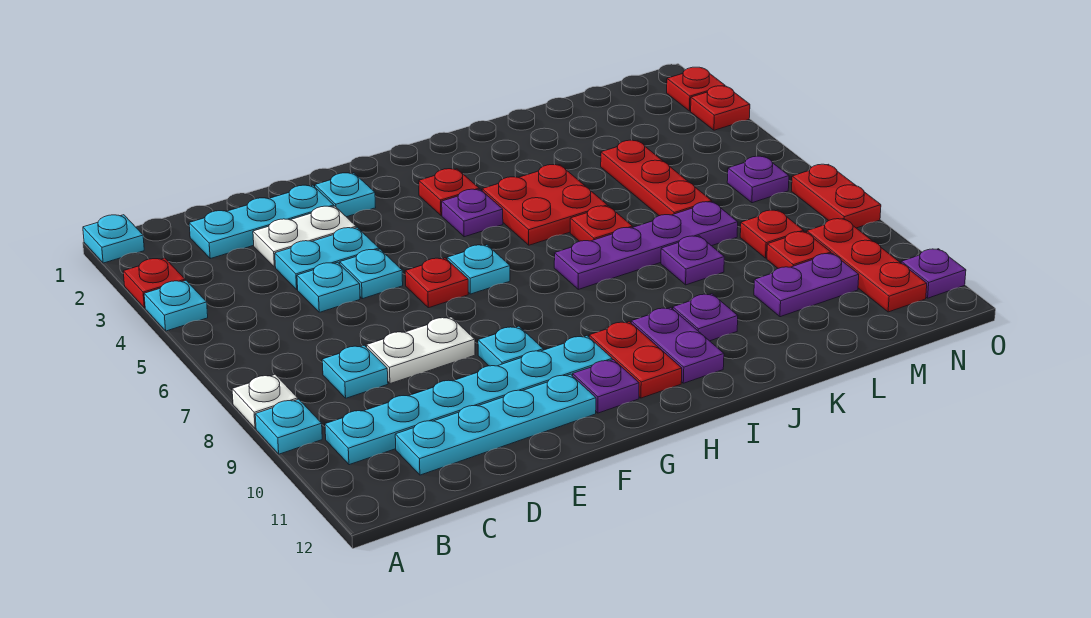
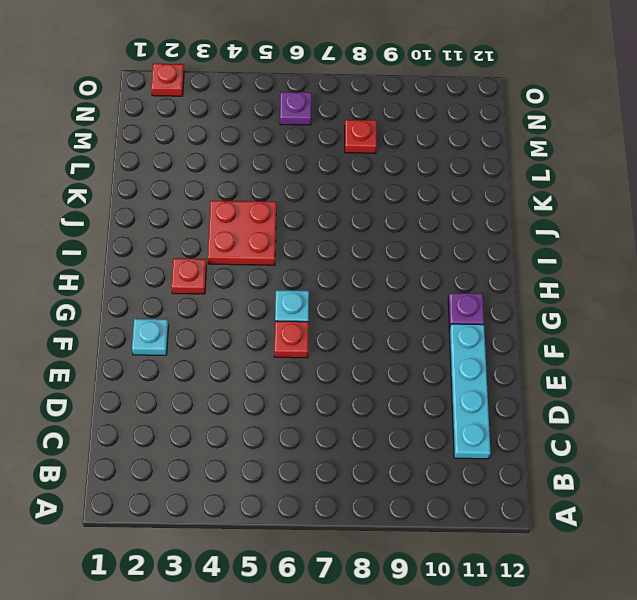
none -> cyan plate A1 level 1
none -> red plate A3 level 1
none -> cyan plate A4 level 1
none -> white plate A8 level 1

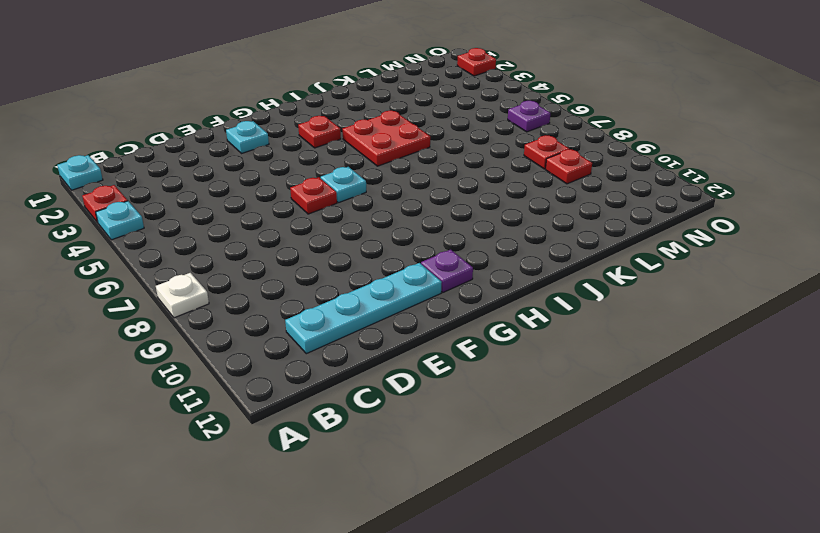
none -> cyan plate A9 level 1
none -> cyan plate B10:G10 level 1
none -> cyan plate C2:E2 level 1
none -> cyan plate C8 level 1

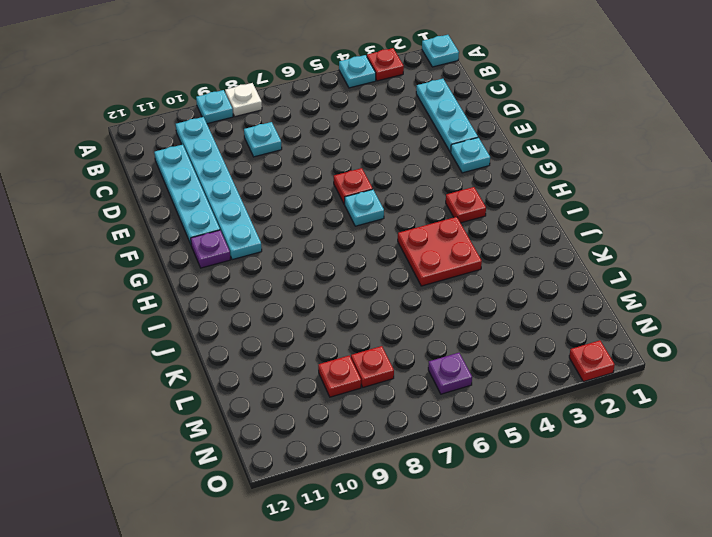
none -> white plate D3:E3 level 1
none -> cyan plate D4:E4 level 1
none -> cyan plate D5 level 1
none -> white plate D8:E8 level 1

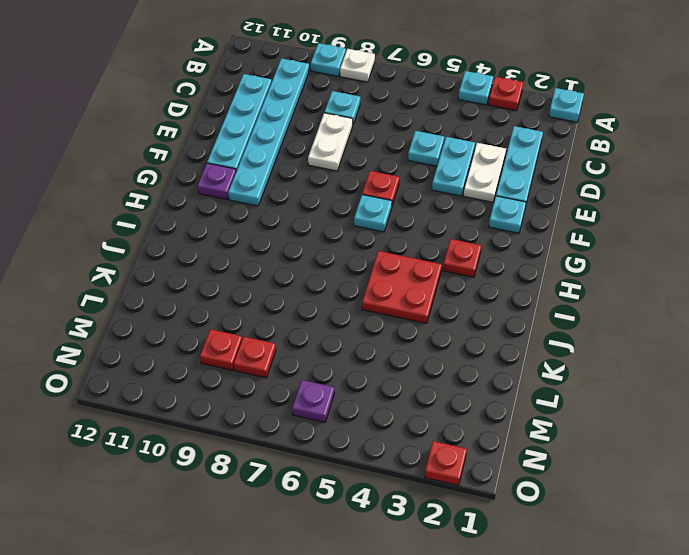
none -> cyan plate E5 level 1
none -> cyan plate F9 level 1
none -> purple plate H4 level 1
none -> red plate H10:H11 level 1

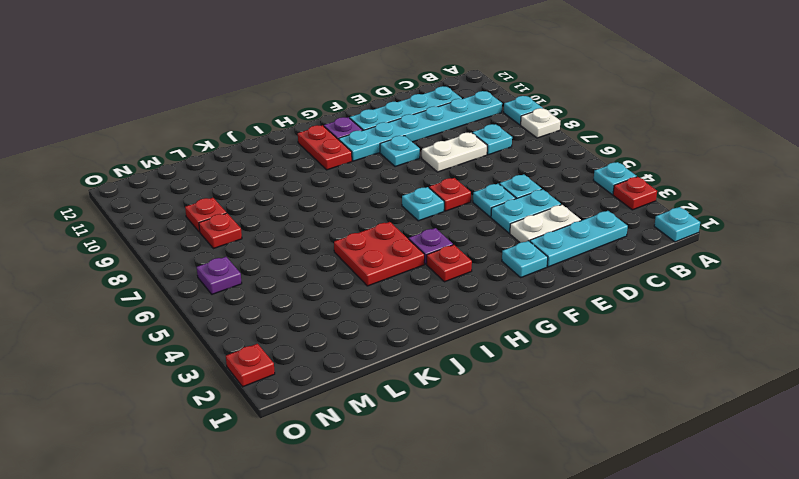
none -> purple plate I7:L7 level 1
none -> purple plate I10:I11 level 1
none -> red plate J6 level 1
none -> purple plate J10 level 1

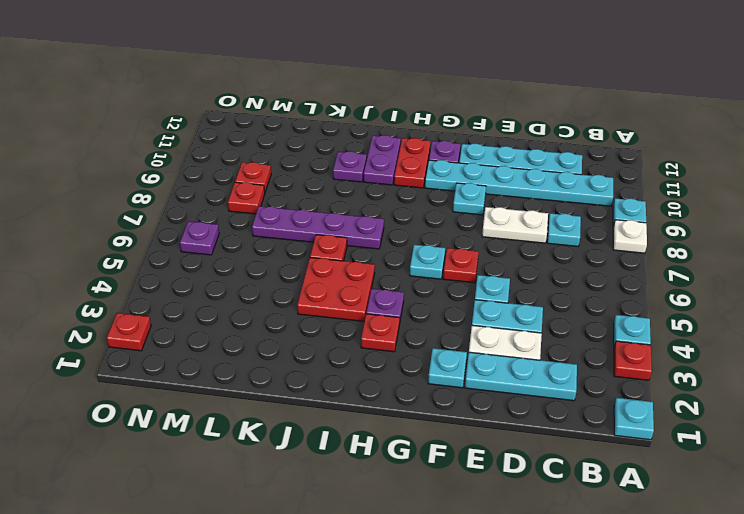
none -> cyan plate D5 level 1
none -> purple plate K8 level 1
none -> red plate L4:L6 level 1
none -> purple plate L10:M10 level 1

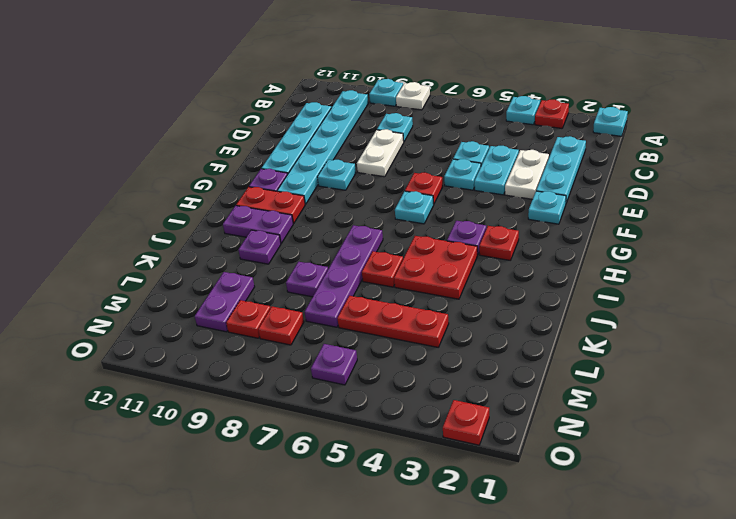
none -> red plate N9:N11 level 1
none -> red plate O3 level 1
none -> red plate O7:O8 level 1
none -> purple plate O11 level 1

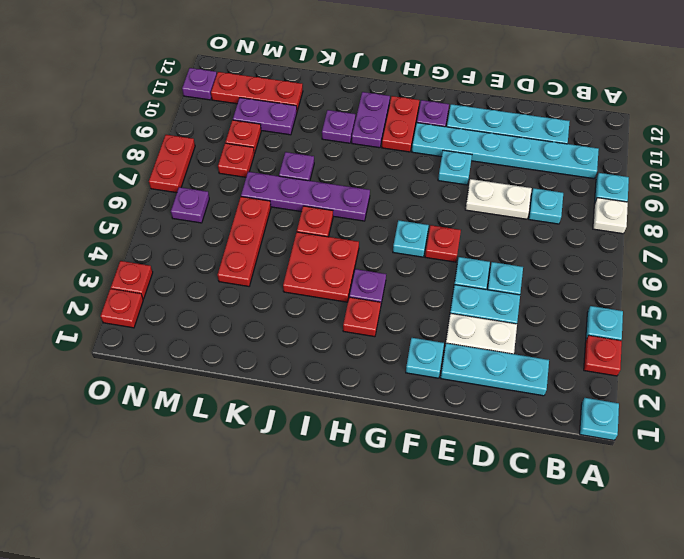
red plate L11:N11 level 1 -> red plate N9:N11 level 1

